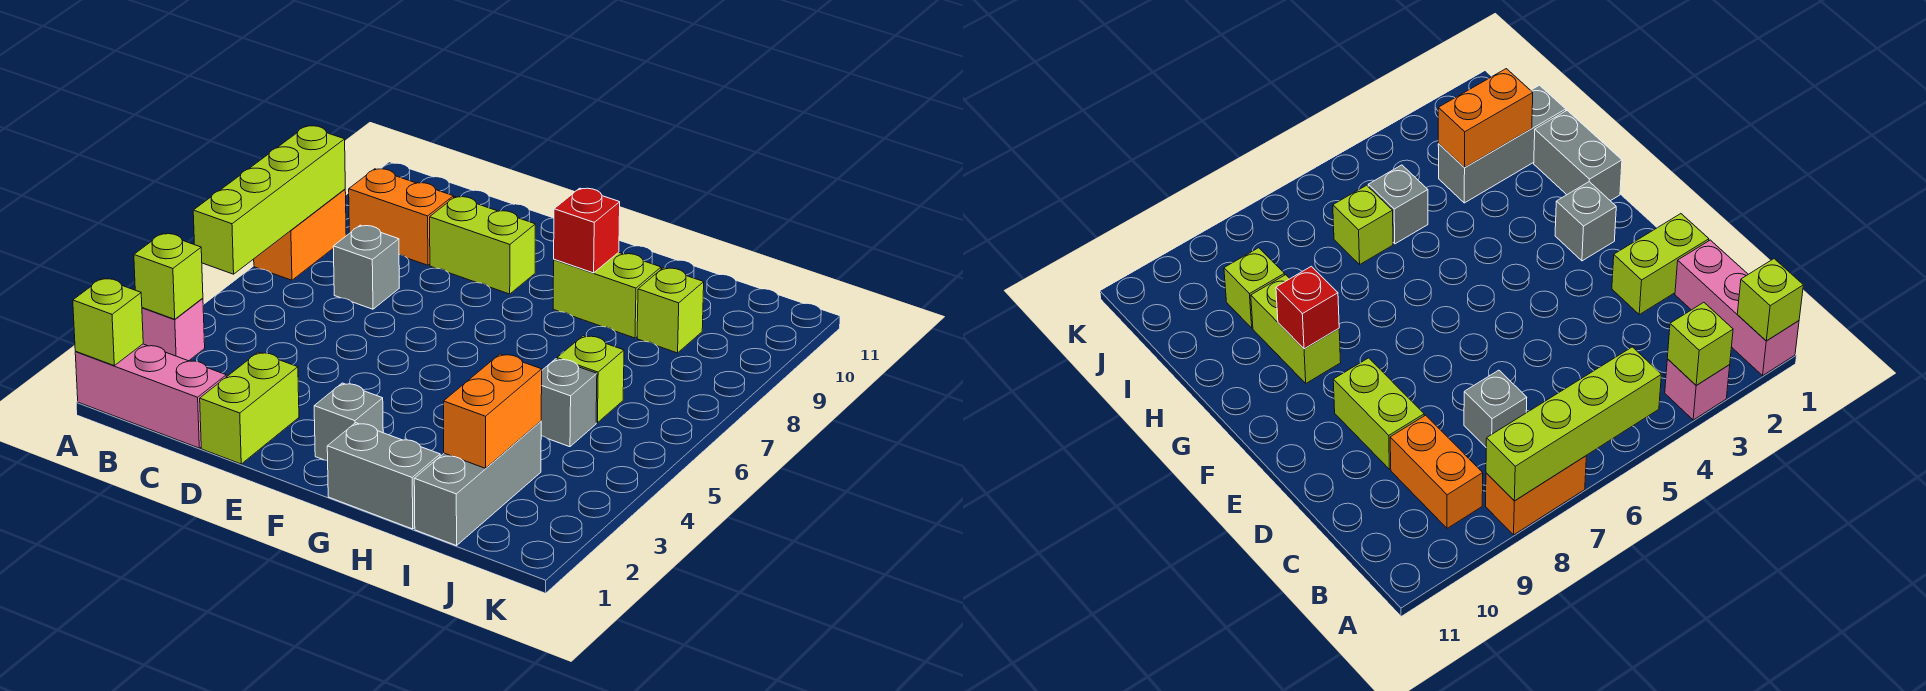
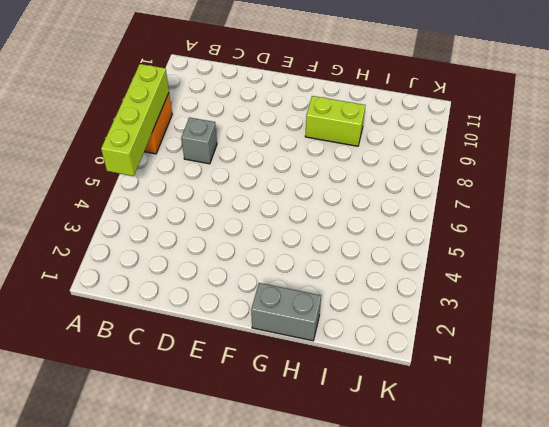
none -> pink brick A1:C1 level 1
none -> pink brick A3 level 1
none -> orange brick B9:C9 level 1

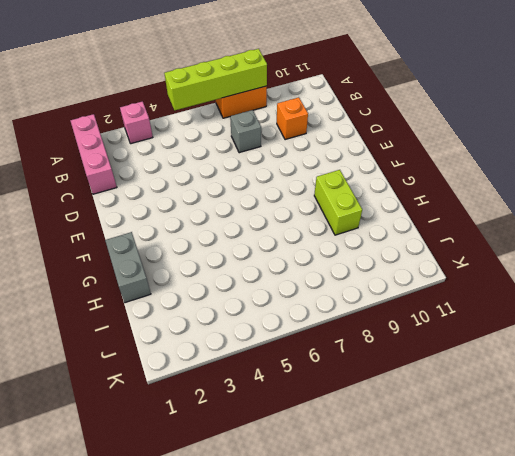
orange brick C9 level 1 -> orange brick B9:C9 level 1
none -> lime brick D1:D2 level 1
none -> lime brick D9:E9 level 1
none -> grey brick F2 level 1

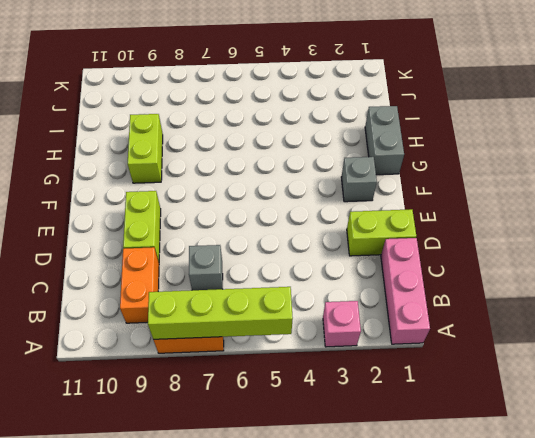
none -> grey brick I1:I3 level 1
none -> grey brick I5 level 1
none -> lime brick I6 level 1

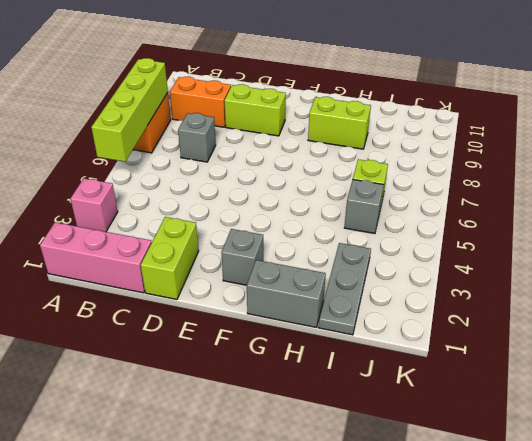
grey plate I1:I3 level 1 -> grey brick I1:I3 level 1
none -> lime brick I9 level 1
none -> lime brick A1 level 2
none -> lime brick A3 level 2

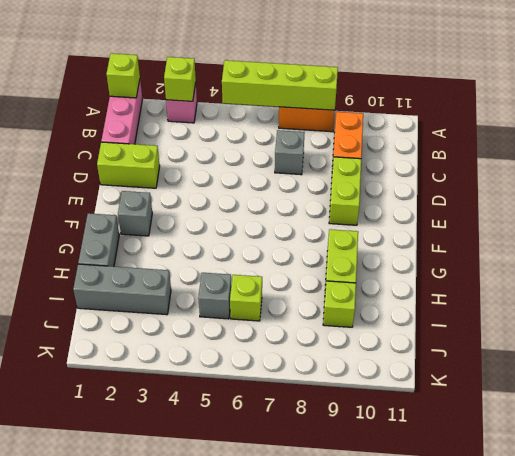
none -> red brick G9 level 2
none -> orange brick I2:I3 level 2

